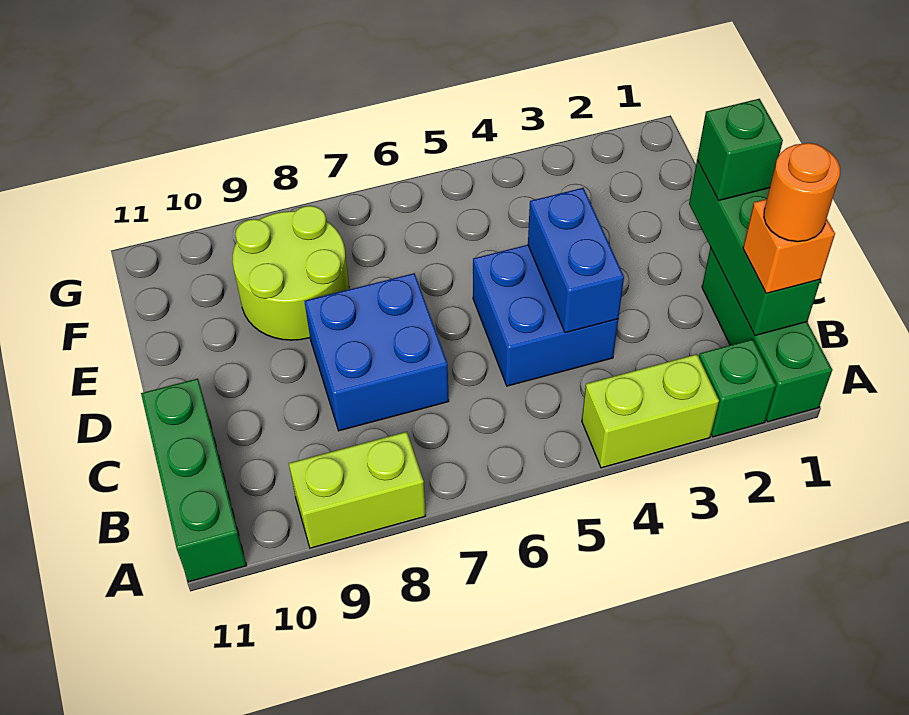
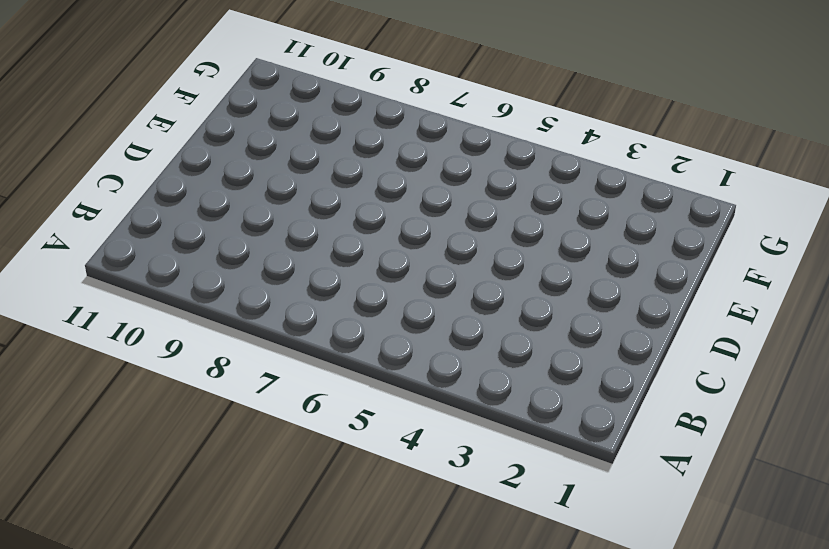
none -> green brick A1:C1 level 1
none -> green brick A2 level 1
none -> lime brick A3:A4 level 1

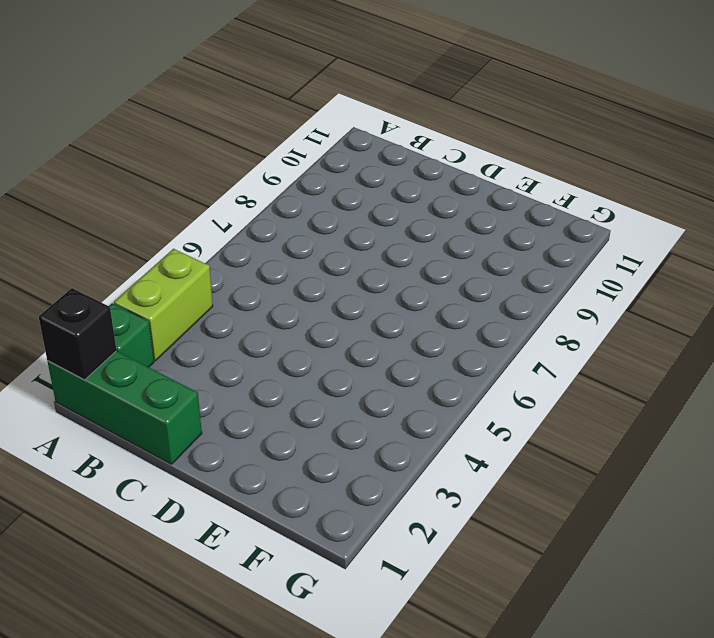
black brick A1 level 2 -> none
none -> lime brick A8:A9 level 1
none -> green brick A11:C11 level 1
none -> blue brick C4:D5 level 1

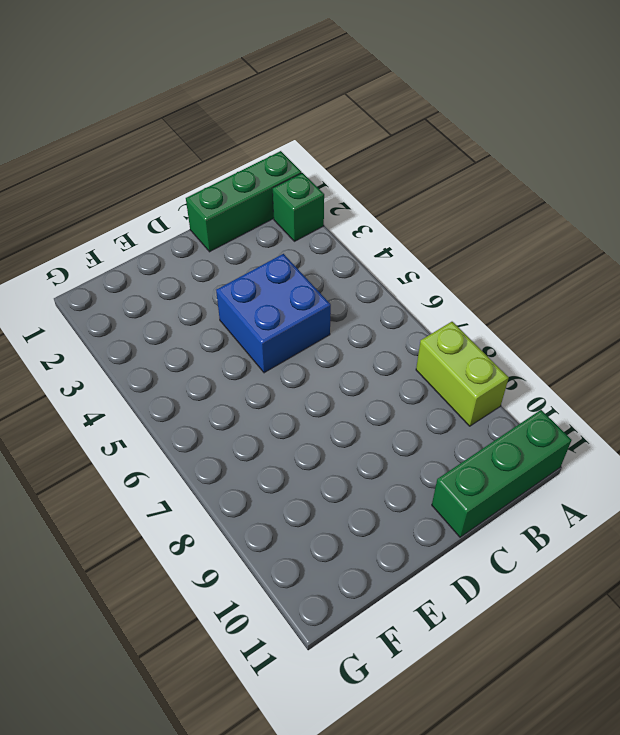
none -> lime brick A3:A4 level 1
none -> blue brick C7:D8 level 1
none -> lime round brick E8:F9 level 1

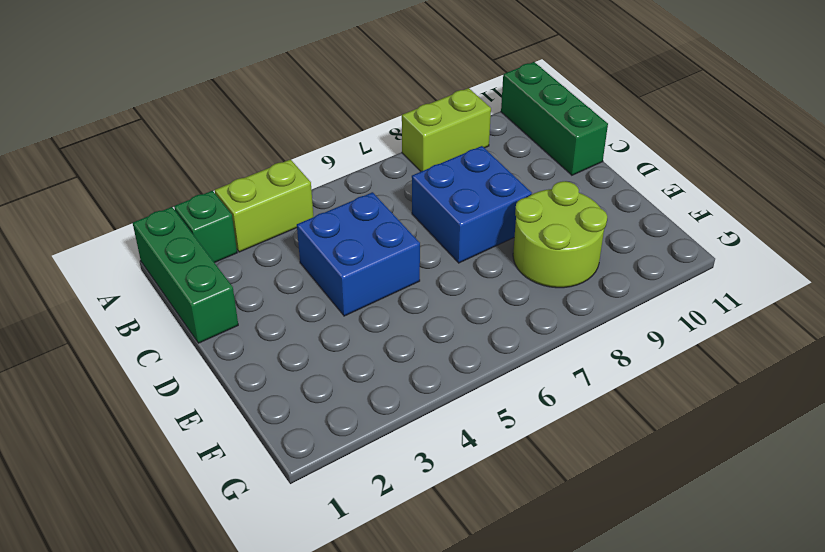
none -> green brick B1:D1 level 2
none -> blue brick C4:D4 level 2
none -> orange brick B1 level 3

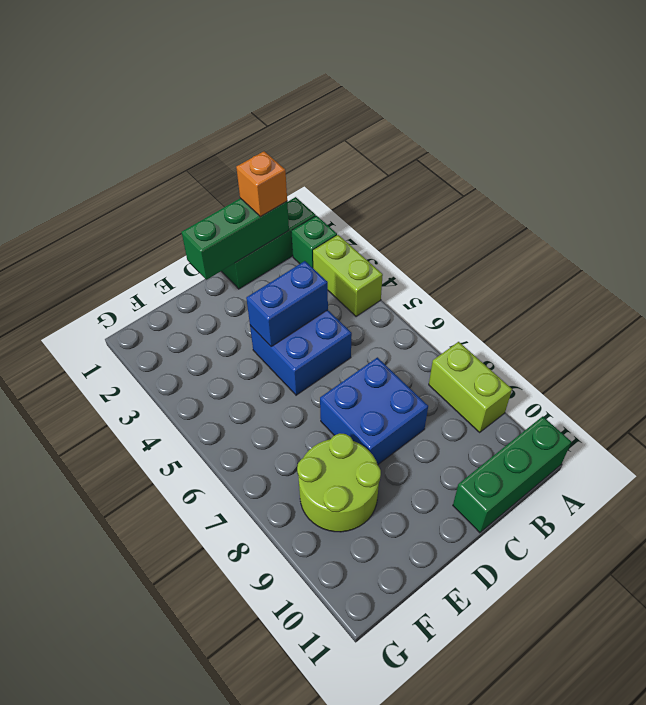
none -> green brick D1 level 3
none -> orange round brick B1 level 4

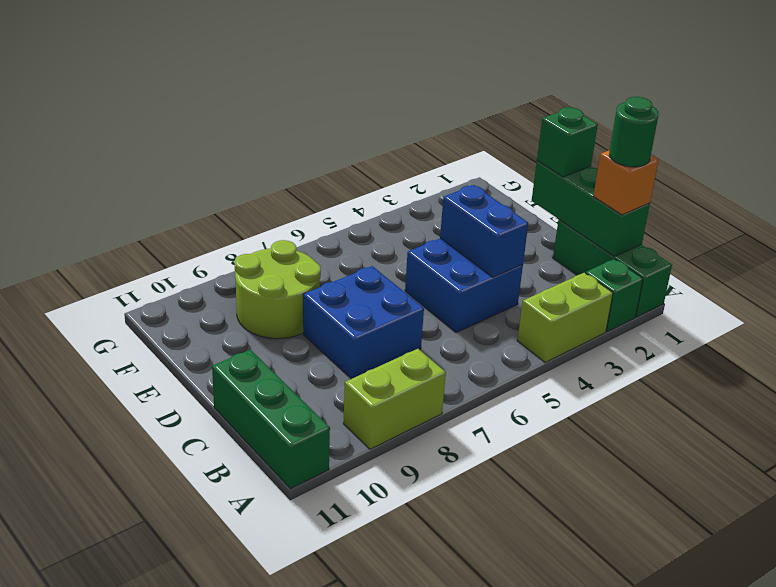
green round brick B1 level 4 -> orange round brick B1 level 4

